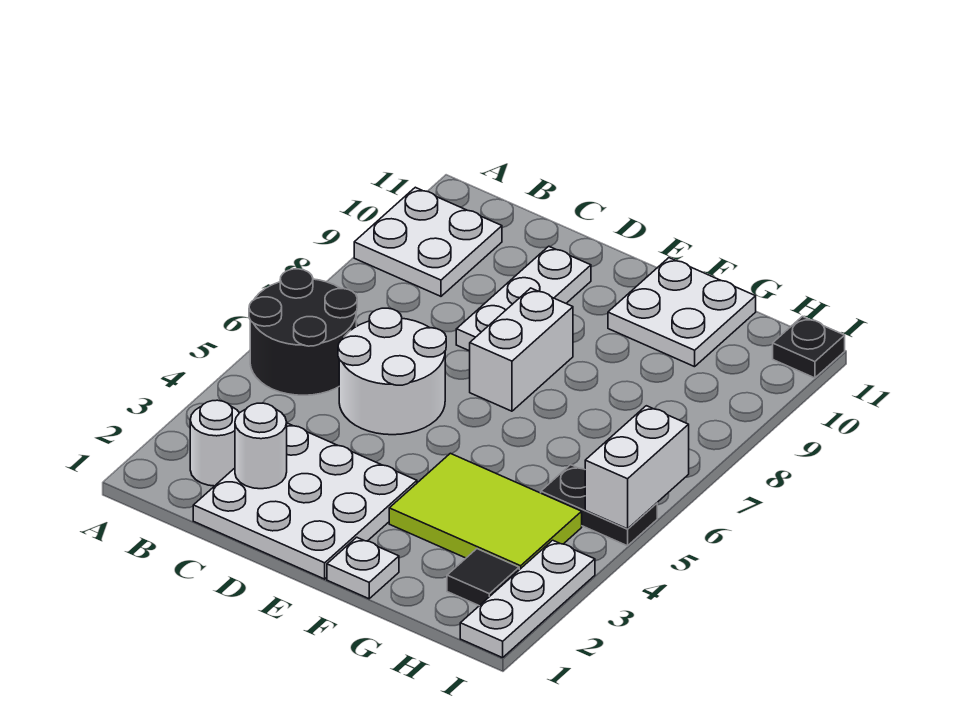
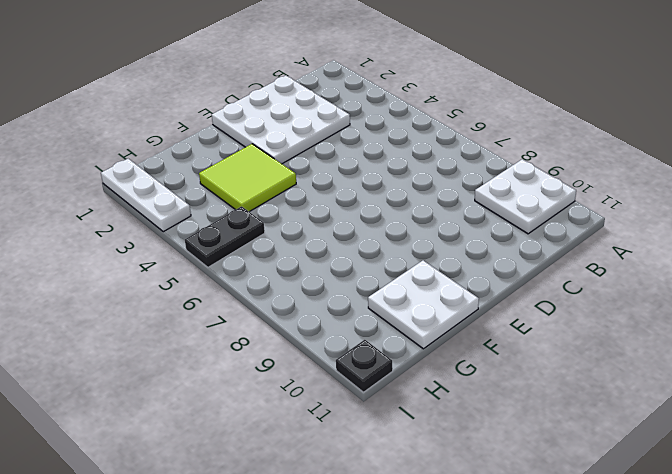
lime tile F3:G4 level 1 -> lime tile F3:H4 level 1
none -> black round brick A5:B6 level 1
none -> white round brick B2 level 1
none -> white round brick C5:D6 level 1

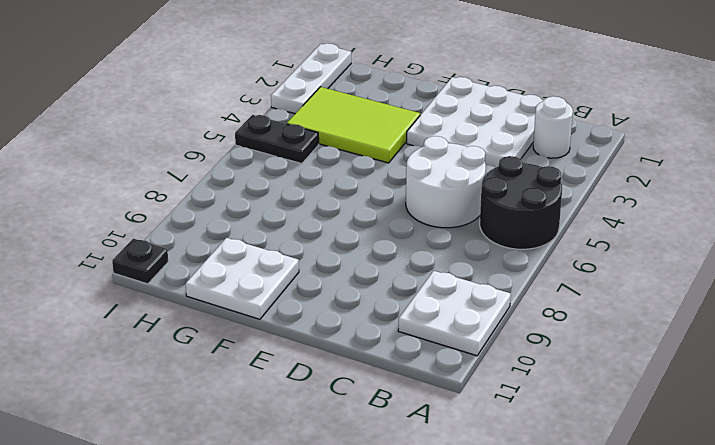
none -> white plate D8:D10 level 1
none -> white brick E7:E8 level 1
none -> white plate F1 level 1

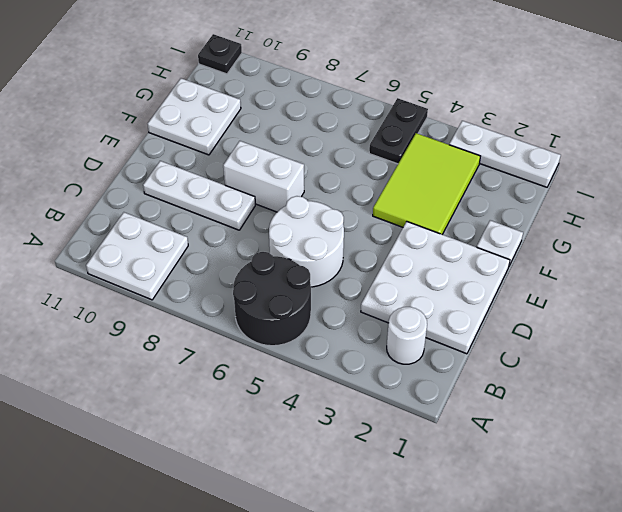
none -> black tile H2 level 1
none -> white round brick C2 level 2
none -> white brick I5:I6 level 2

